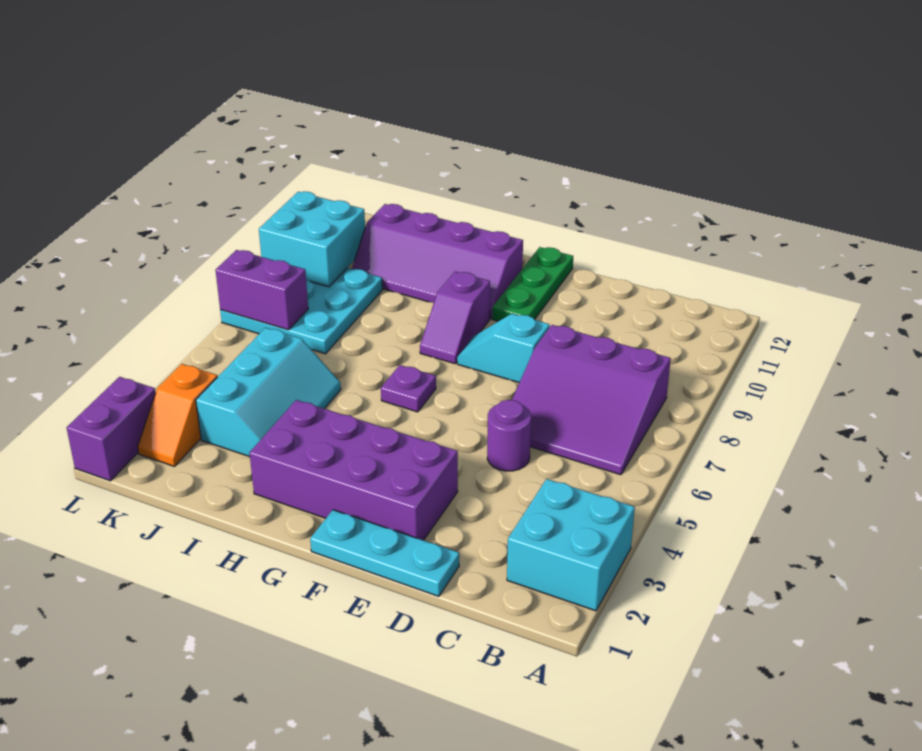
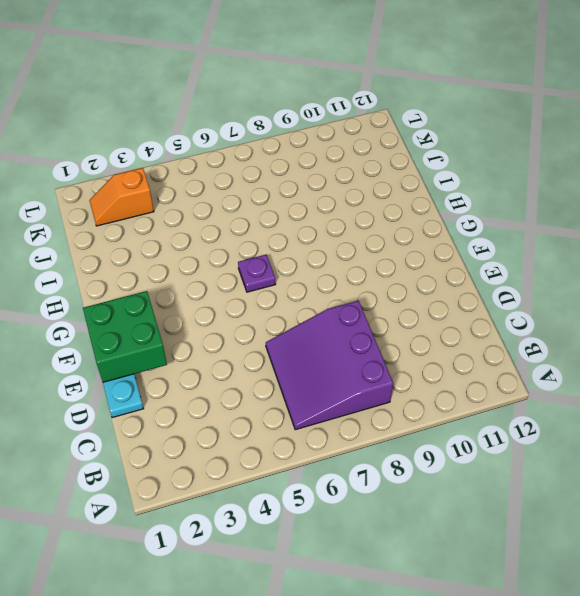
green brick E1:F2 level 2 -> none
none -> cyan brick A2:B3 level 1
none -> purple round brick D5 level 1
none -> purple brick E2:H3 level 1

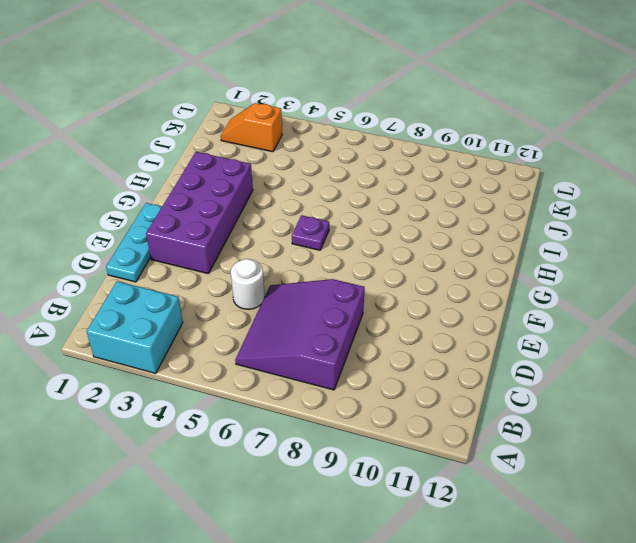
white round brick D5 level 1 -> purple round brick D5 level 1
none -> cyan slope E8:F8 level 1 top E
none -> green plate F10:F12 level 1
none -> purple slope G8:G9 level 1 top 9

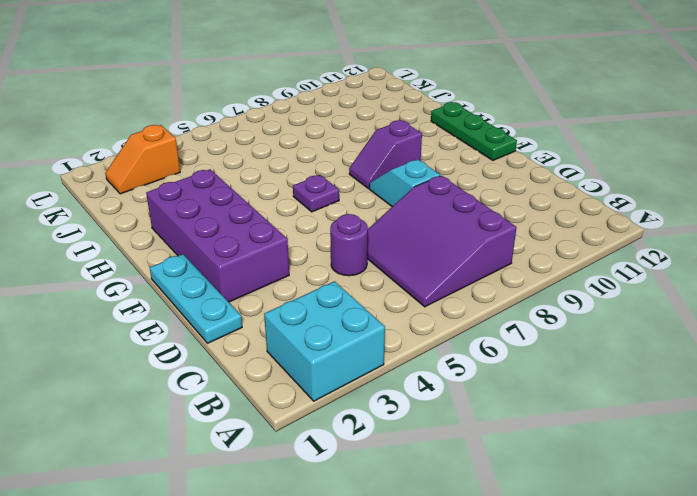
green plate F12:H12 level 1 -> green plate F10:F12 level 1
none -> purple slope G10:J11 level 1 top 11
none -> cyan slope I3:J5 level 1 top J
none -> cyan plate J7:L9 level 1

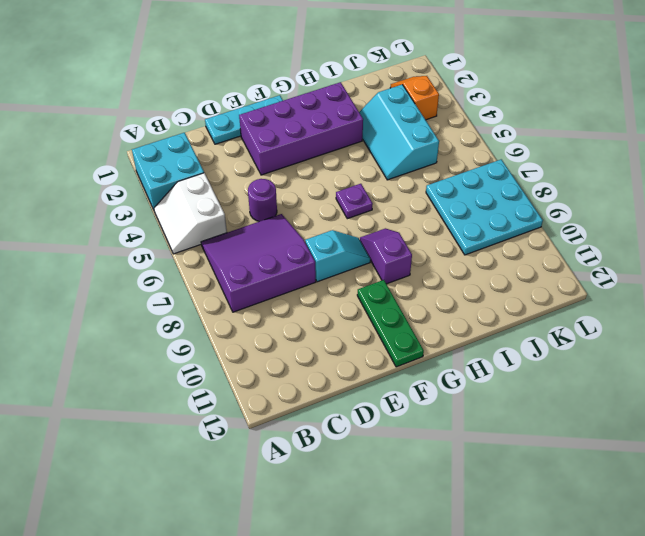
white slope A4:B5 level 1 top B -> none
none -> purple slope G10:J11 level 1 top 11
none -> purple brick L1:L2 level 1
none -> purple brick K7:L7 level 2

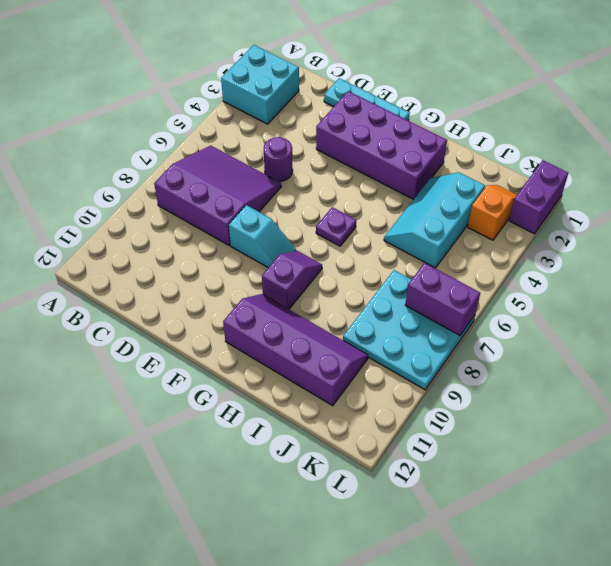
none -> green plate F10:F12 level 1
none -> cyan brick K9:L10 level 2

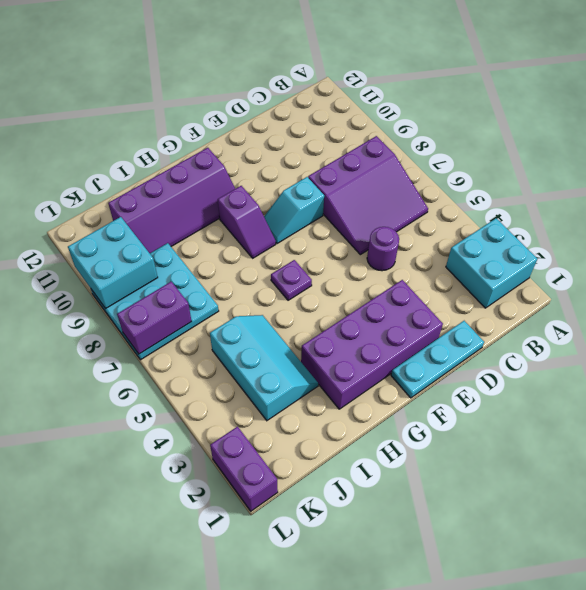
none -> green plate F10:F12 level 1
none -> orange slope K2:K3 level 1 top 3

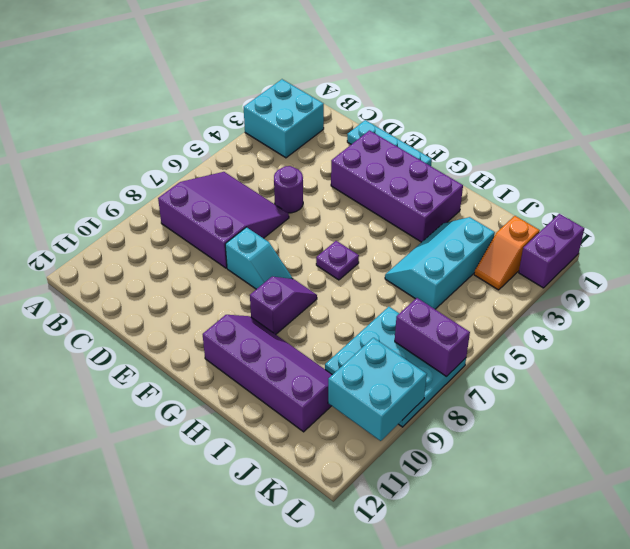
orange slope K2:K3 level 1 top 2 -> orange slope K2:K3 level 1 top 3
none -> green plate F10:F12 level 1

